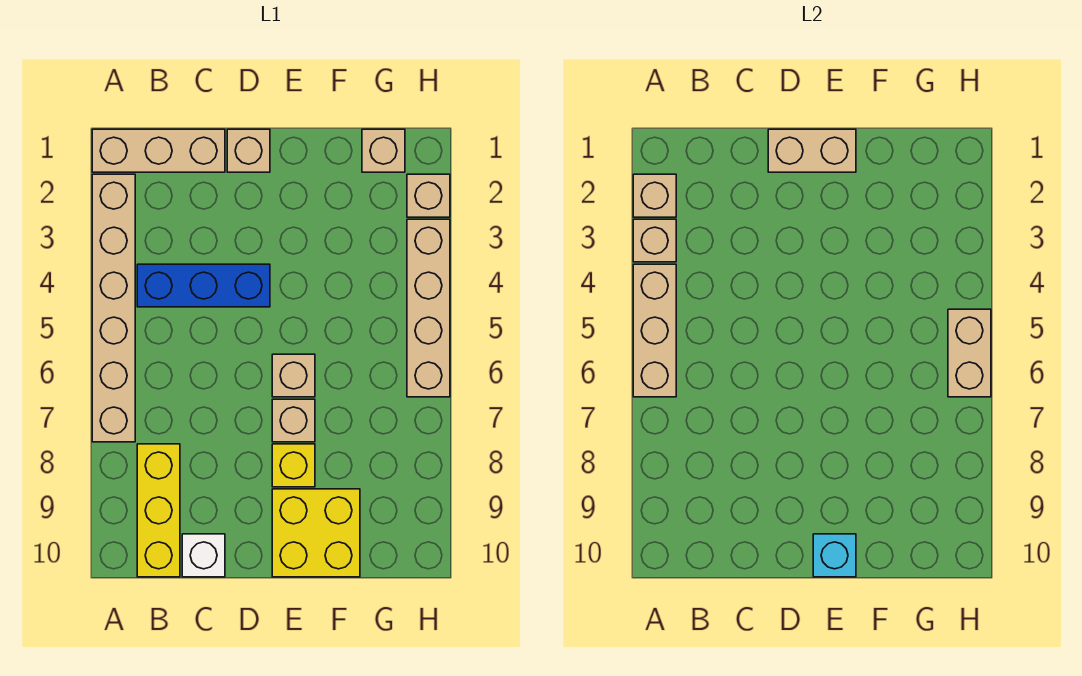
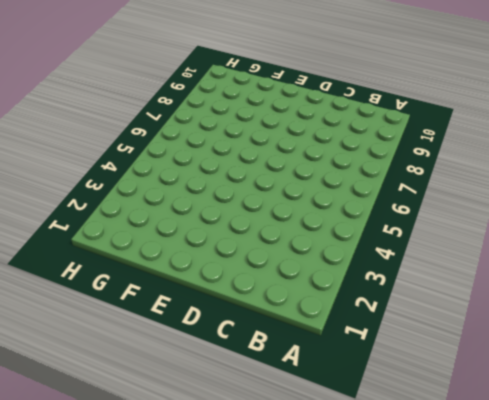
none -> tan brick A1:C1 level 1
none -> tan brick A2:A7 level 1
none -> blue brick B4:D4 level 1

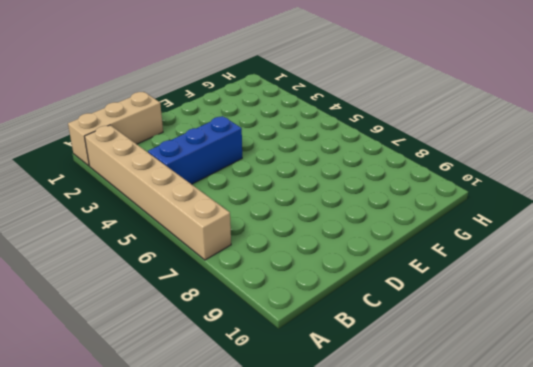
none -> yellow brick B8:B10 level 1
none -> white brick C10 level 1
none -> tan brick D1 level 1

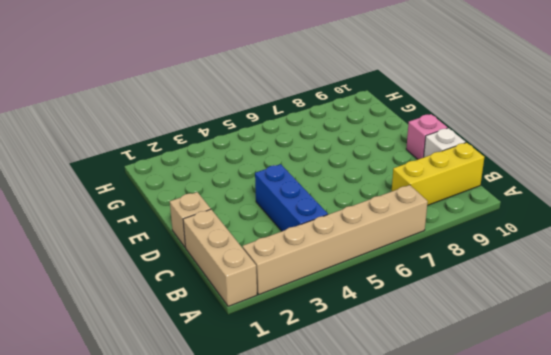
pink brick D10 level 1 -> none
none -> tan brick E6 level 1
none -> tan brick E7 level 1
none -> yellow brick E8 level 1

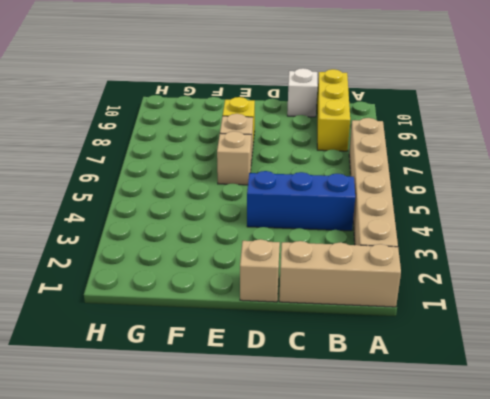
none -> yellow brick E9:F10 level 1
none -> tan brick G1 level 1
none -> tan brick H2 level 1

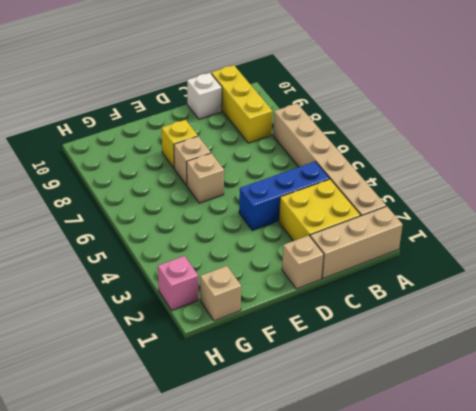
yellow brick B2:C3 level 1 -> yellow brick E9:F10 level 1
pink brick H2 level 1 -> tan brick H2 level 1
none -> tan brick H3:H6 level 1
none -> tan brick A2 level 2
none -> tan brick A3 level 2

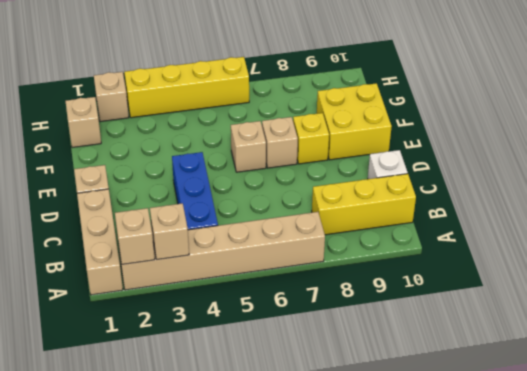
yellow brick H3:H6 level 1 -> tan brick H3:H6 level 1
none -> tan brick A4:A6 level 2
none -> tan brick D1:E1 level 2
none -> cyan brick E10 level 2

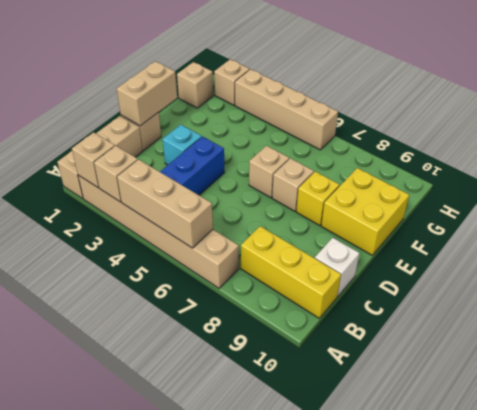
cyan brick D3 level 1 -> cyan brick E10 level 2
none -> tan brick H5:H6 level 2

